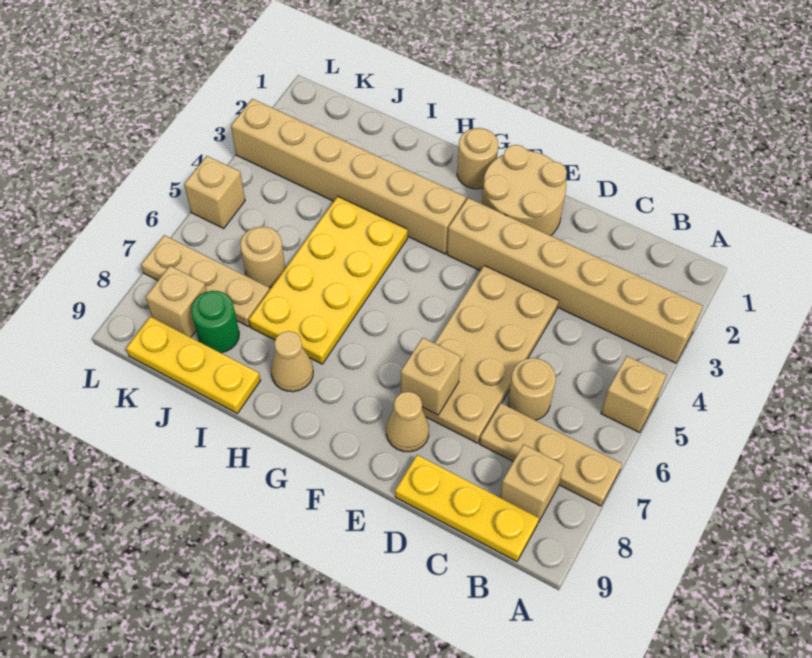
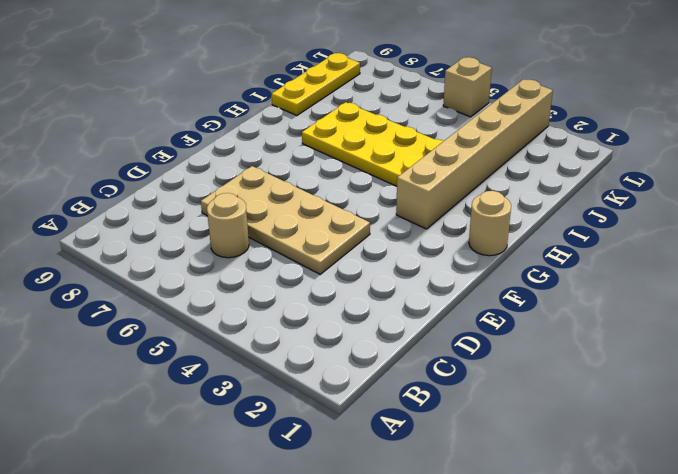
none -> tan brick A3:F3 level 1
none -> tan brick A5 level 1
none -> tan plate A7:C7 level 1

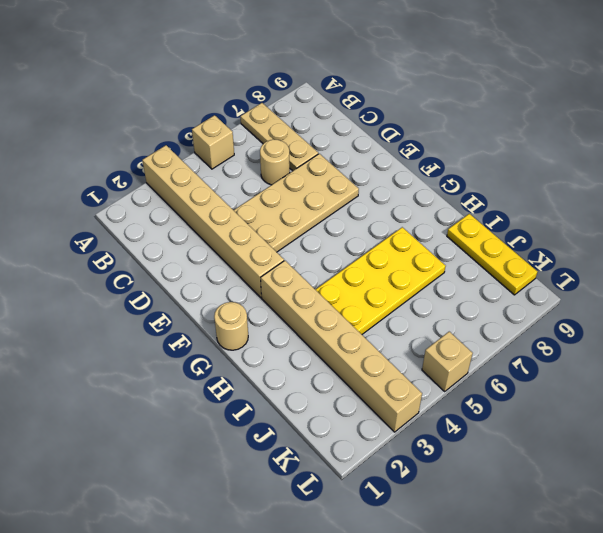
none -> tan brick B8 level 1
none -> yellow plate B9:D9 level 1
none -> tan round brick E1:F2 level 1

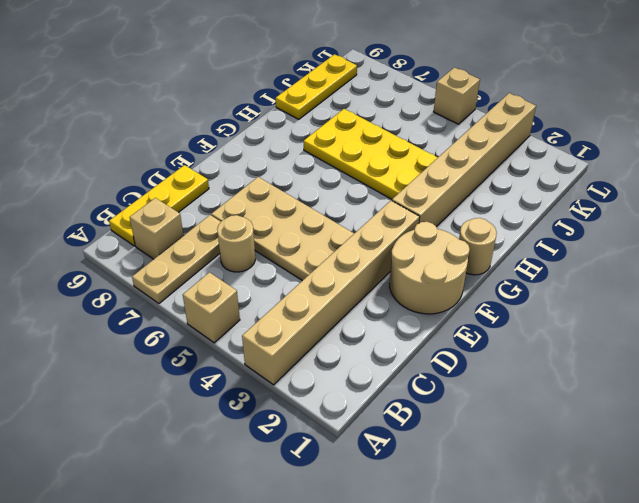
none -> tan cone E8 level 1
none -> tan cone H8 level 1
none -> tan round brick J6 level 1

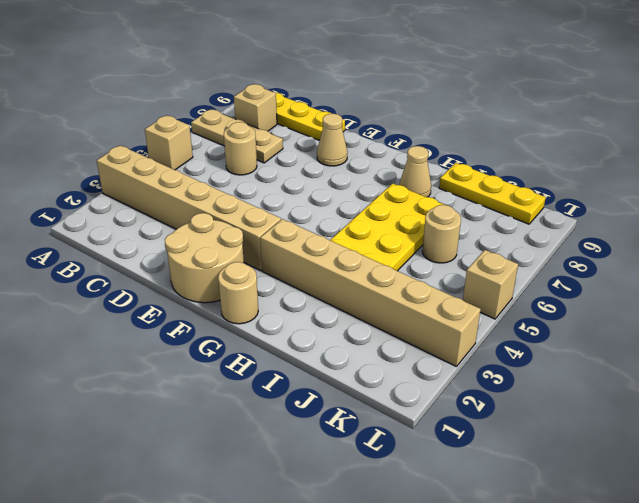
none -> tan plate D4:E7 level 1
none -> tan plate J7:L7 level 1
none -> green round brick J8 level 1

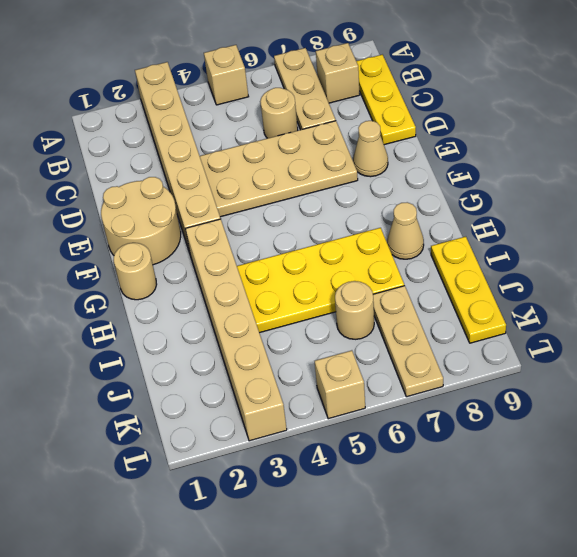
none -> green round brick J8 level 1
none -> tan brick K8 level 1
none -> tan brick E7 level 2

